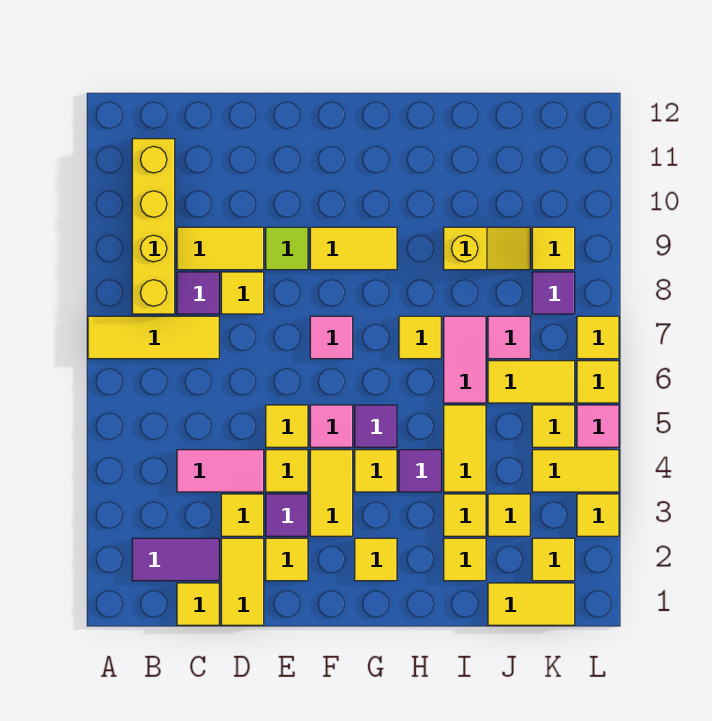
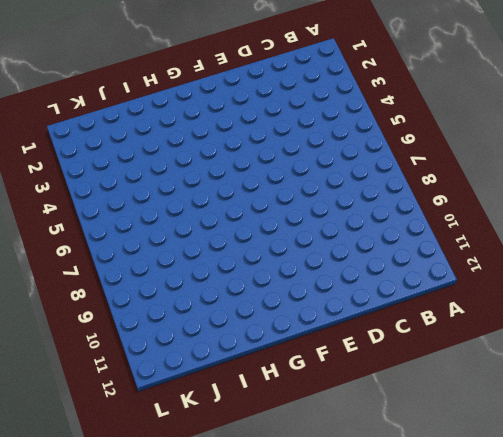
none -> yellow tile A7:C7 level 1
none -> purple tile B2:C2 level 1
none -> yellow brick B8:B11 level 1
none -> yellow tile C1 level 1

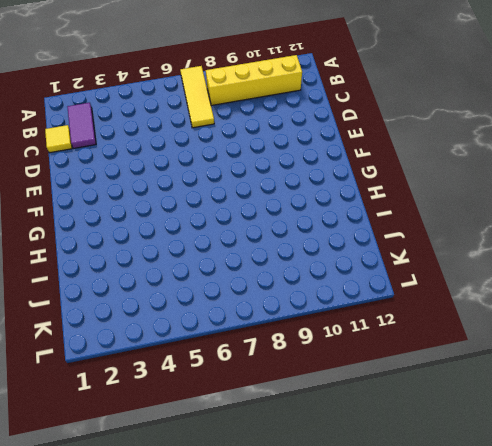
none -> pink tile C4:D4 level 1
none -> purple tile C8 level 1
none -> yellow tile C9:D9 level 1
none -> yellow tile D1:D2 level 1

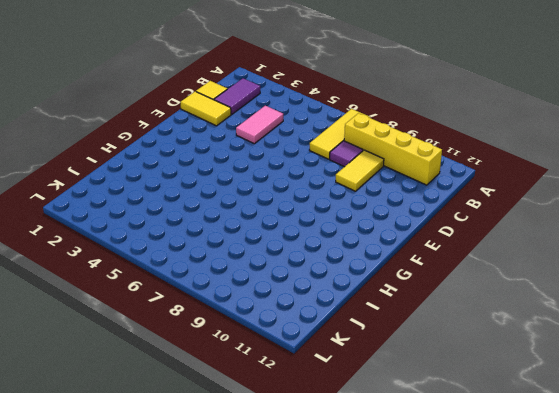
none -> yellow tile D3 level 1
none -> yellow tile D8 level 1
none -> yellow tile E2 level 1
none -> purple tile E3 level 1

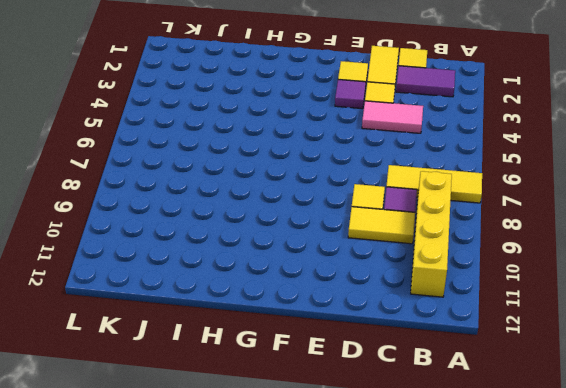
none -> yellow tile E4 level 1
none -> yellow tile E5 level 1
none -> lime tile E9 level 1
none -> yellow tile F3:F4 level 1

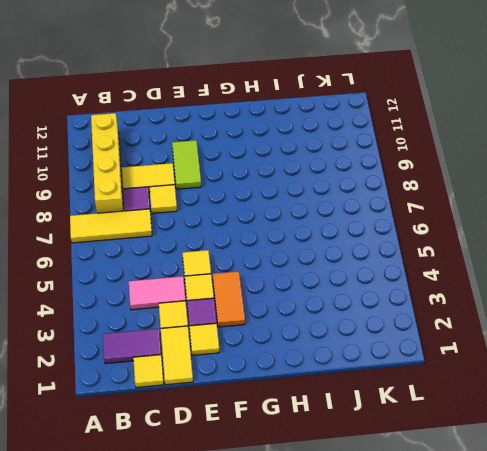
lime tile E9:E10 level 1 -> lime tile E9 level 1
orange tile F3:F4 level 1 -> yellow tile F3:F4 level 1
none -> pink tile F5 level 1
none -> pink tile F7 level 1
none -> yellow tile F9:G9 level 1
none -> yellow tile G2 level 1

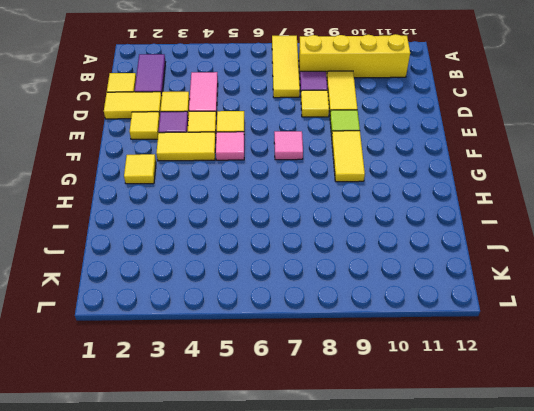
none -> yellow tile G4 level 1
none -> purple tile G5 level 1
none -> purple tile H4 level 1
none -> yellow tile H7 level 1

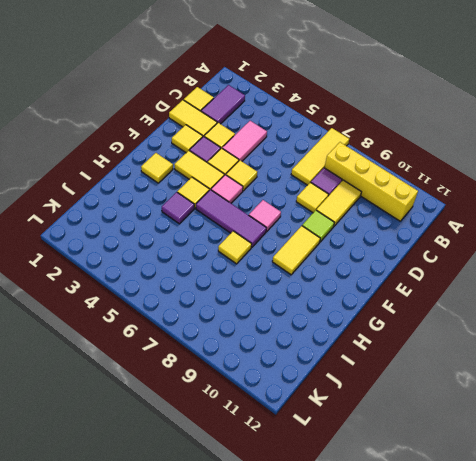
purple tile G5:G7 level 1 -> purple tile G5 level 1
none -> yellow tile I2 level 1
none -> yellow tile I3 level 1
none -> yellow tile I4:I5 level 1
none -> pink tile I6:I7 level 1

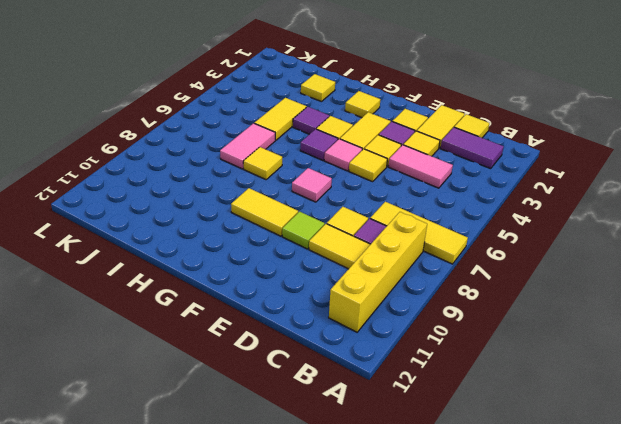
none -> yellow tile I3 level 1
none -> yellow slope I9:J9 level 1 top I
none -> yellow tile J1:K1 level 1
none -> yellow tile J3 level 1

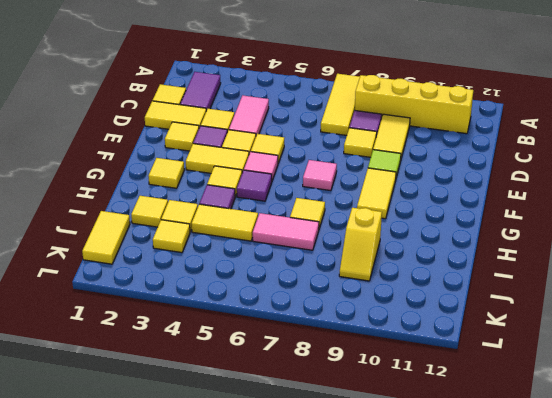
none -> yellow tile J6:K6 level 1
none -> pink tile J7 level 1
none -> yellow tile K2 level 1
none -> yellow tile K4:L4 level 1

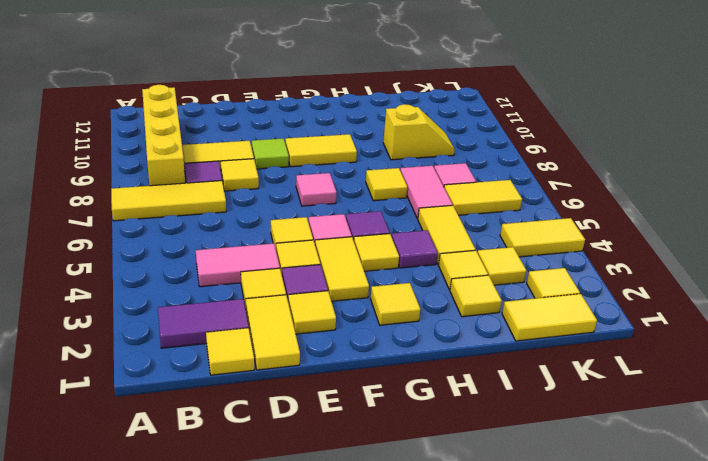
none -> yellow tile K5 level 1
none -> purple tile K8 level 1
none -> yellow tile K9 level 1
none -> yellow tile L3 level 1

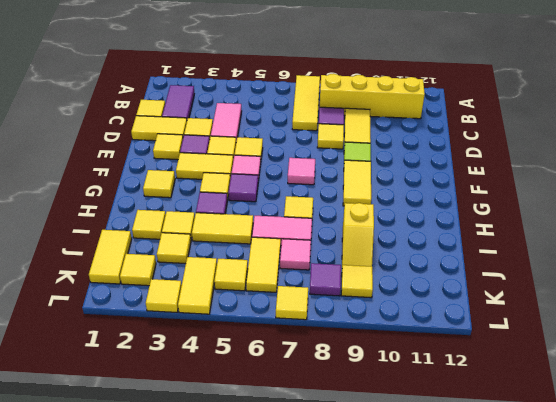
none -> pink tile L5 level 1
none -> yellow tile L6 level 1

